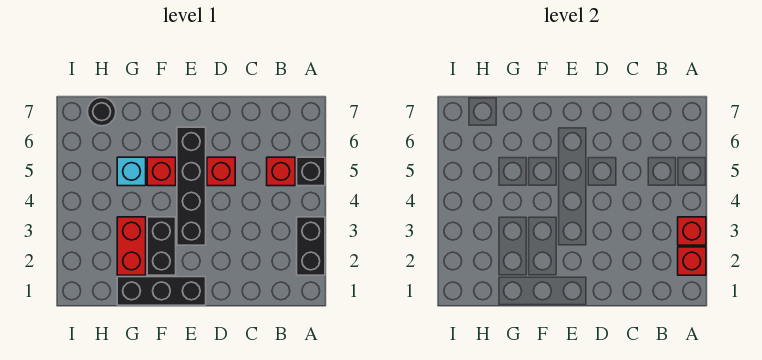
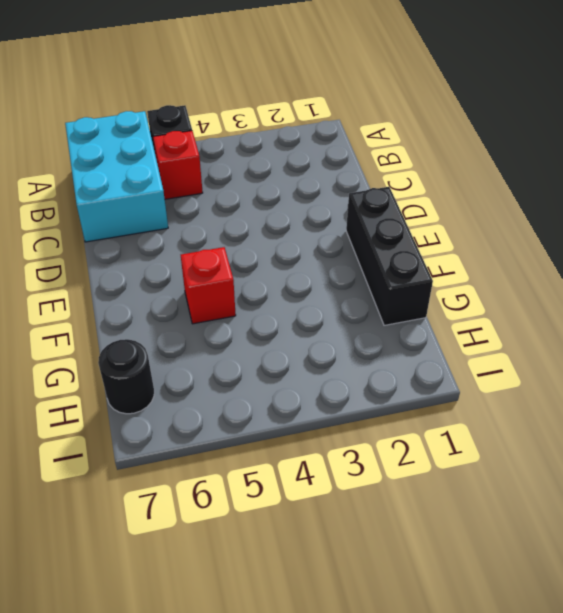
cyan brick A6:C7 level 1 -> none
none -> black brick A2:A3 level 1
none -> red brick D5 level 1
none -> black brick E3:E6 level 1

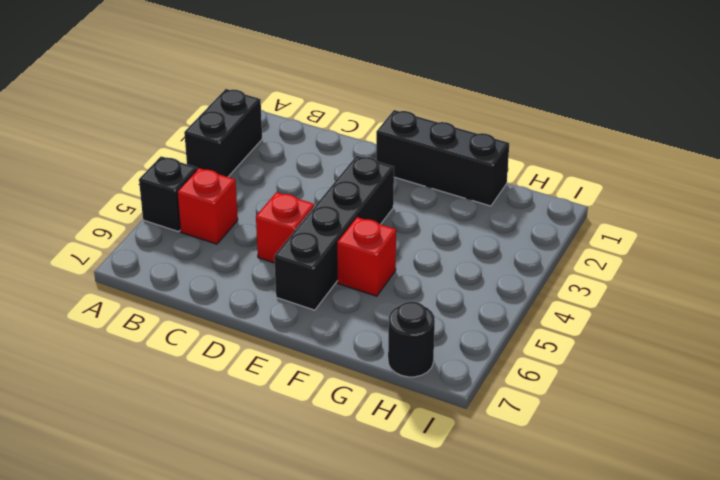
none -> black brick F2:F3 level 1
none -> red brick G2:G3 level 1
none -> cyan brick G5 level 1

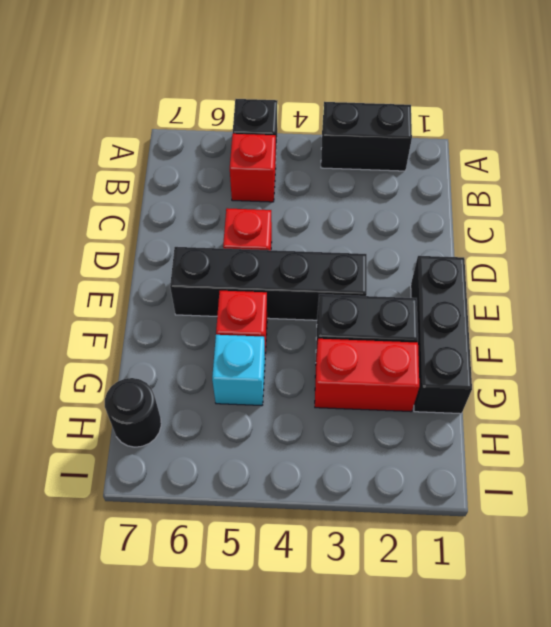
none -> red brick A2 level 2
none -> red brick A3 level 2

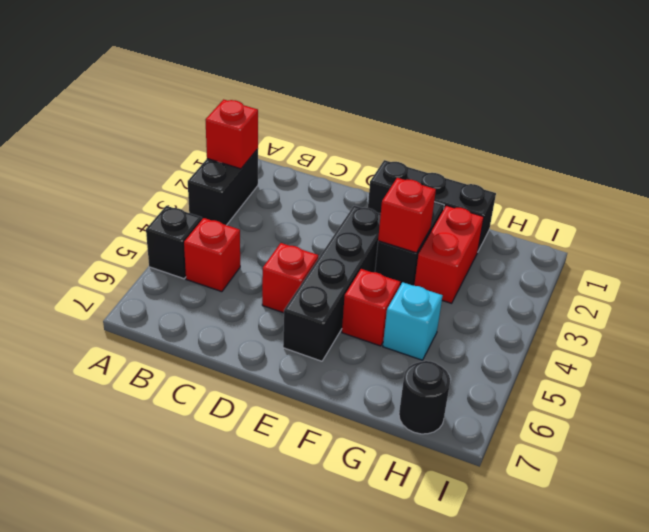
red brick F3 level 2 -> red brick A3 level 2

